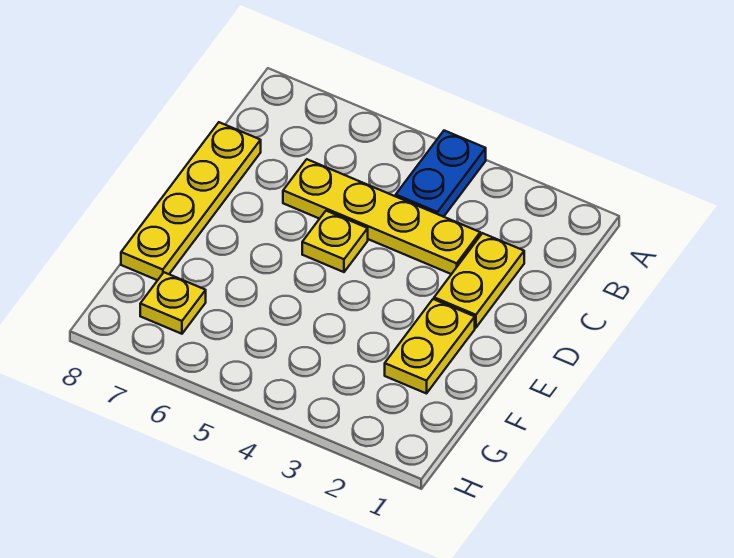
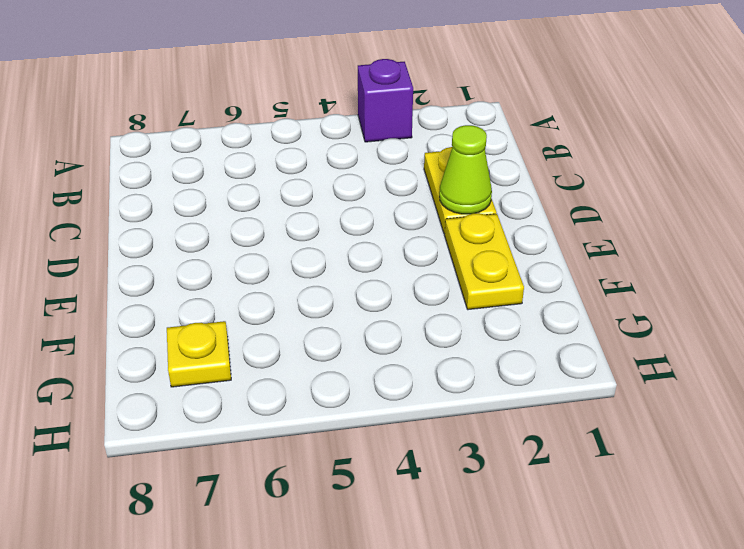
purple brick A3 level 1 -> none
lime cone D2 level 2 -> none
none -> blue plate A4:B4 level 1
none -> yellow plate C3:C6 level 1

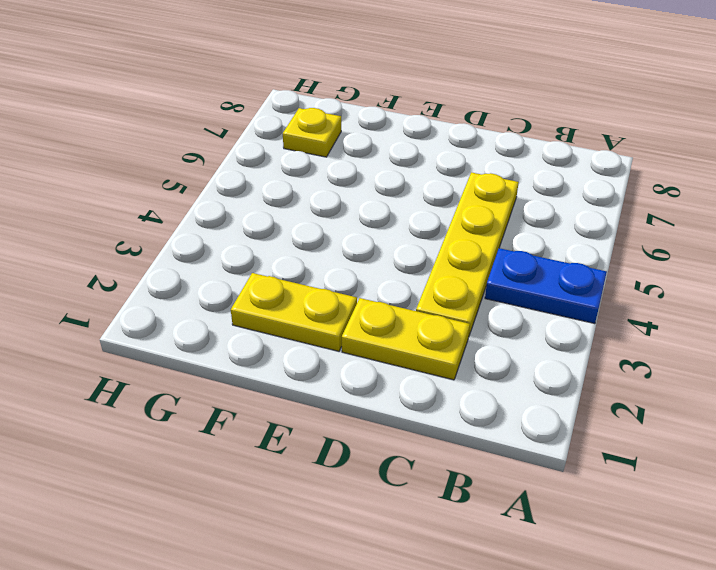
none -> yellow plate C8:F8 level 1
none -> yellow plate D5 level 1

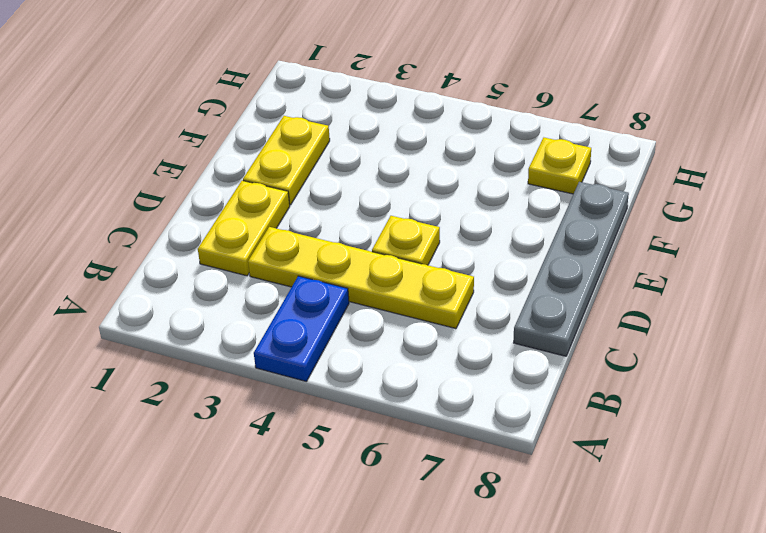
grey plate C8:F8 level 1 -> yellow plate C8:F8 level 1

